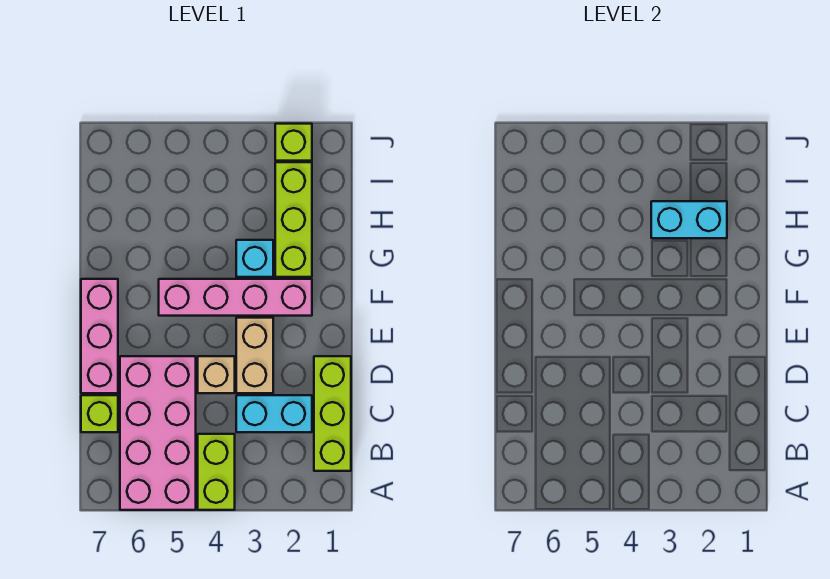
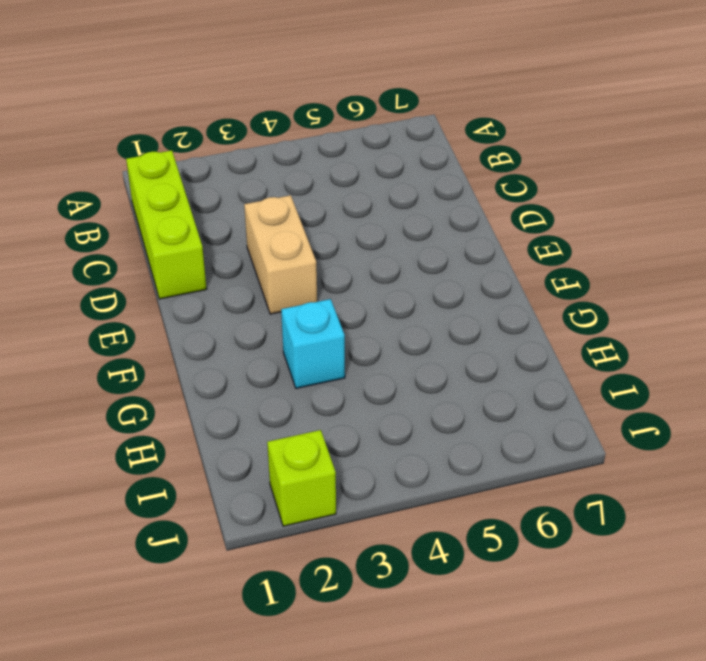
none -> lime brick A4:B4 level 1
none -> pink brick A5:D6 level 1
none -> cyan brick C2:C3 level 1

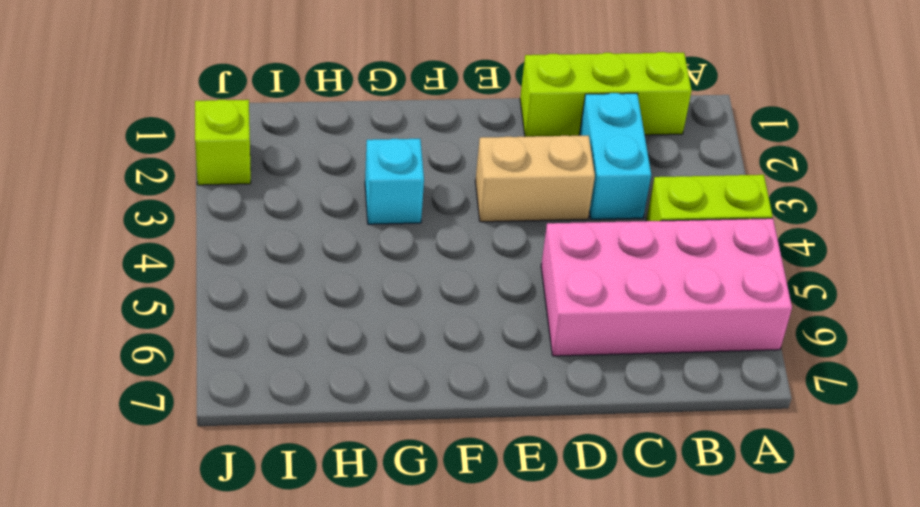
none -> lime brick C7 level 1
none -> tan brick D4 level 1
none -> pink brick D7:F7 level 1

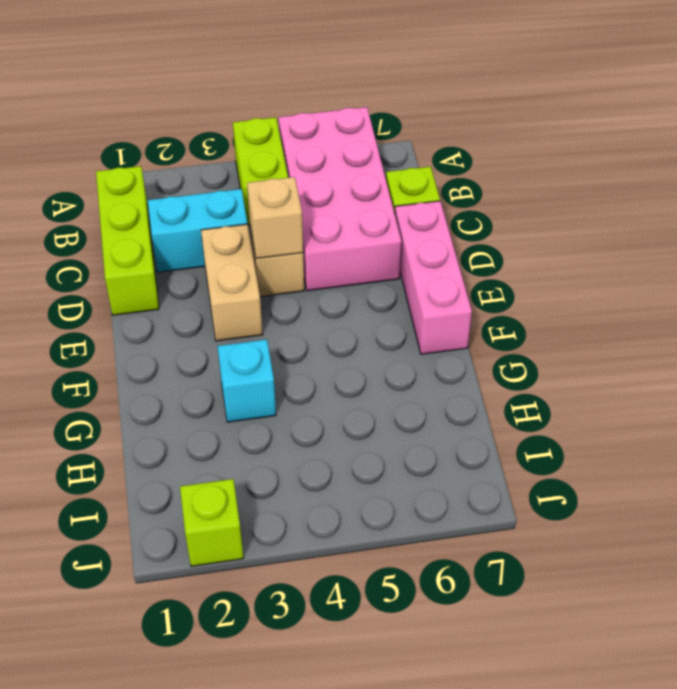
tan brick D4 level 2 -> none
none -> pink brick F2:F5 level 1
none -> lime brick G2:I2 level 1
none -> cyan brick H2:H3 level 2

